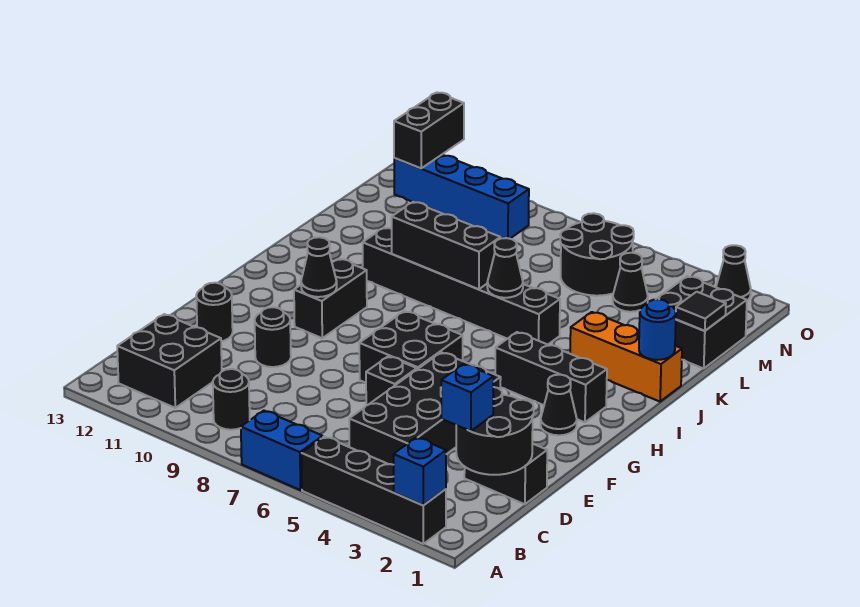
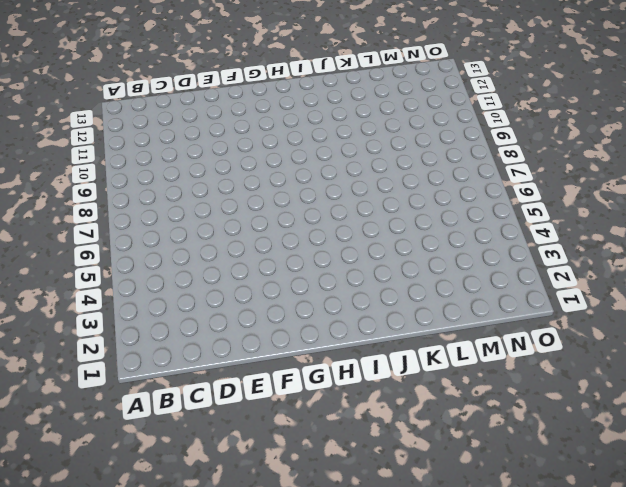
none -> black brick A2:A5 level 1
none -> blue brick A6:A7 level 1
none -> black round brick B9 level 1

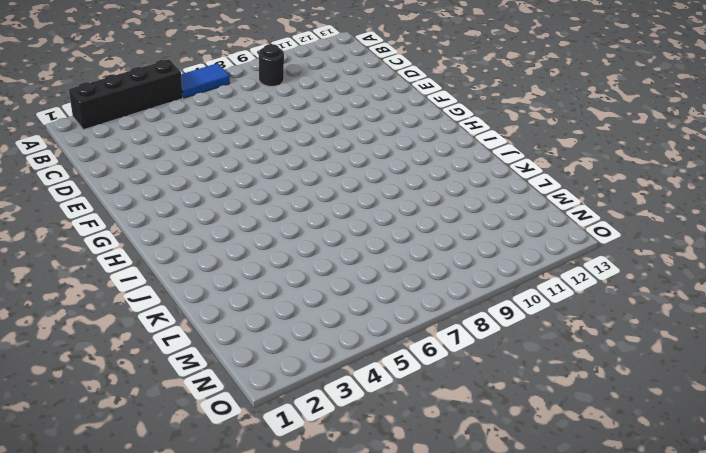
blue tile A6:A7 level 1 -> blue brick A6:A7 level 1
none -> black brick B11:C12 level 1
none -> black brick C4:F5 level 1
none -> black brick D1:D2 level 1

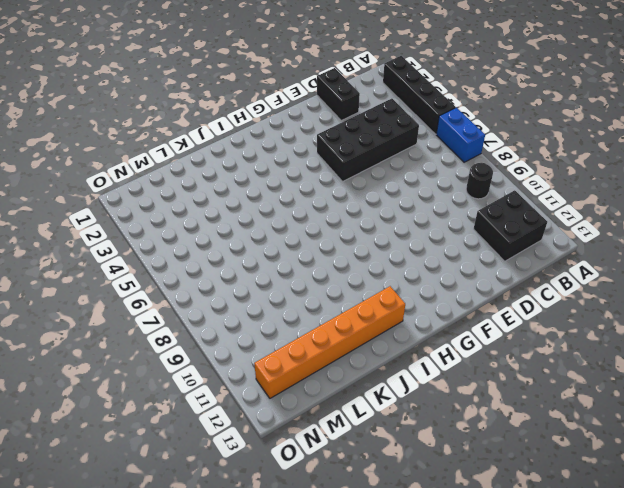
orange brick I12:N12 level 1 -> blue brick N9:N12 level 1
none -> black brick E6 level 1
none -> black round brick E10 level 1
none -> black round brick E12 level 1

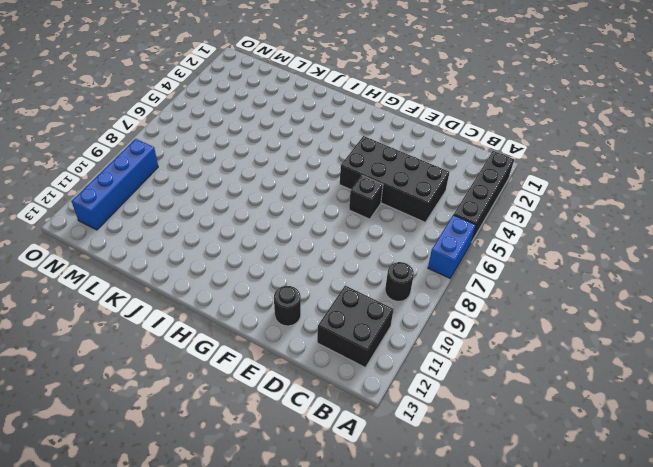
none -> black brick D1:D2 level 1
none -> black round brick E10 level 1
none -> black brick F6:G7 level 1

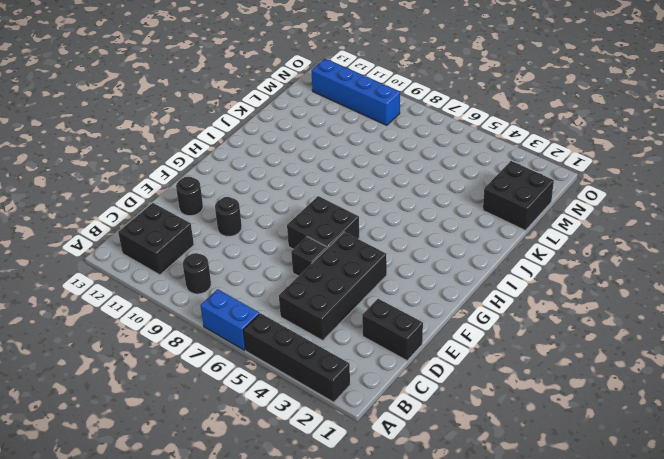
none -> black cone G2 level 1
none -> black brick G10:H10 level 1
none -> black brick H2:H4 level 1

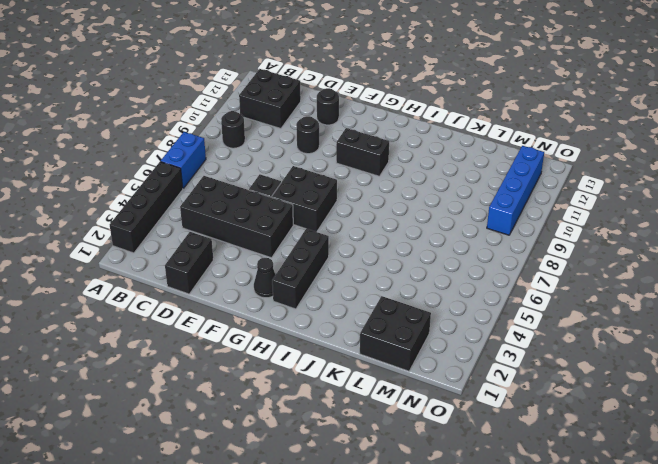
none -> orange brick J1:J3 level 1
none -> black brick J5:J10 level 1
none -> black cone M4 level 1

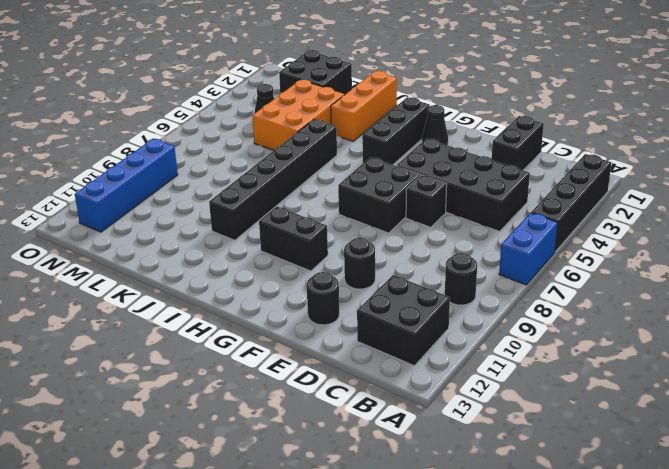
orange brick K3:L5 level 1 -> none
none -> black round brick M5:N6 level 1
none -> black cone O2 level 1
none -> blue brick A2 level 2

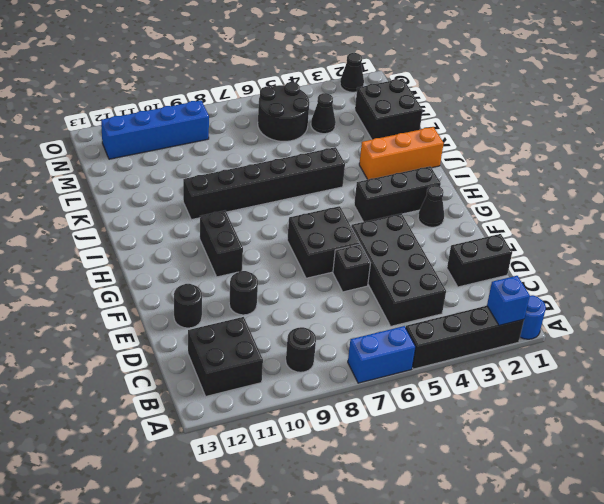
blue round brick A1 level 1 -> blue round brick J1 level 2
none -> black round brick C1:D2 level 2
none -> black cone G10 level 2
none -> black cone J6 level 2

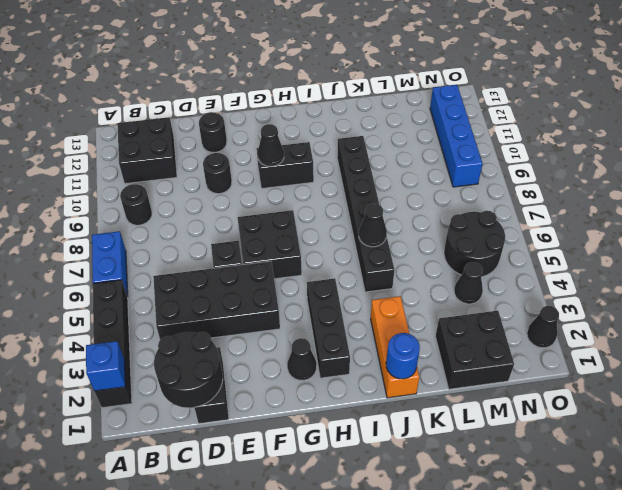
none -> black brick J7:J9 level 2
none -> black tile L1 level 2
none -> black brick N12:O12 level 2

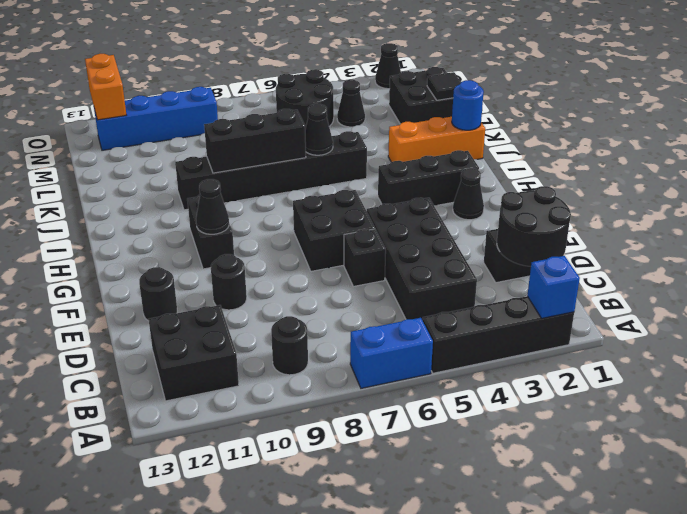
orange brick N12:O12 level 2 -> black brick N12:O12 level 2
none -> blue brick C2 level 3

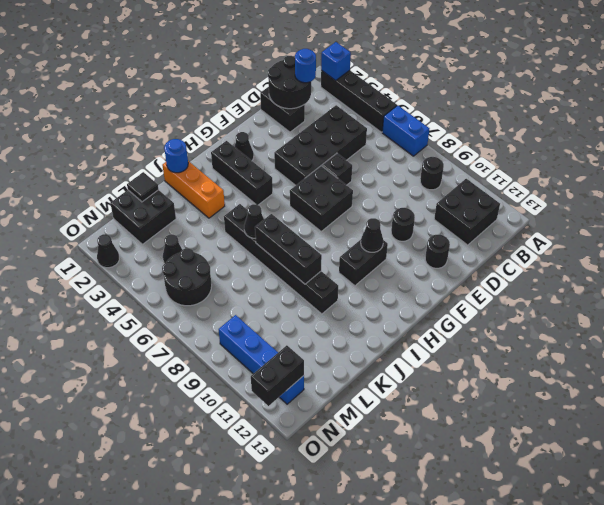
blue round brick C2 level 3 -> blue brick C2 level 3

